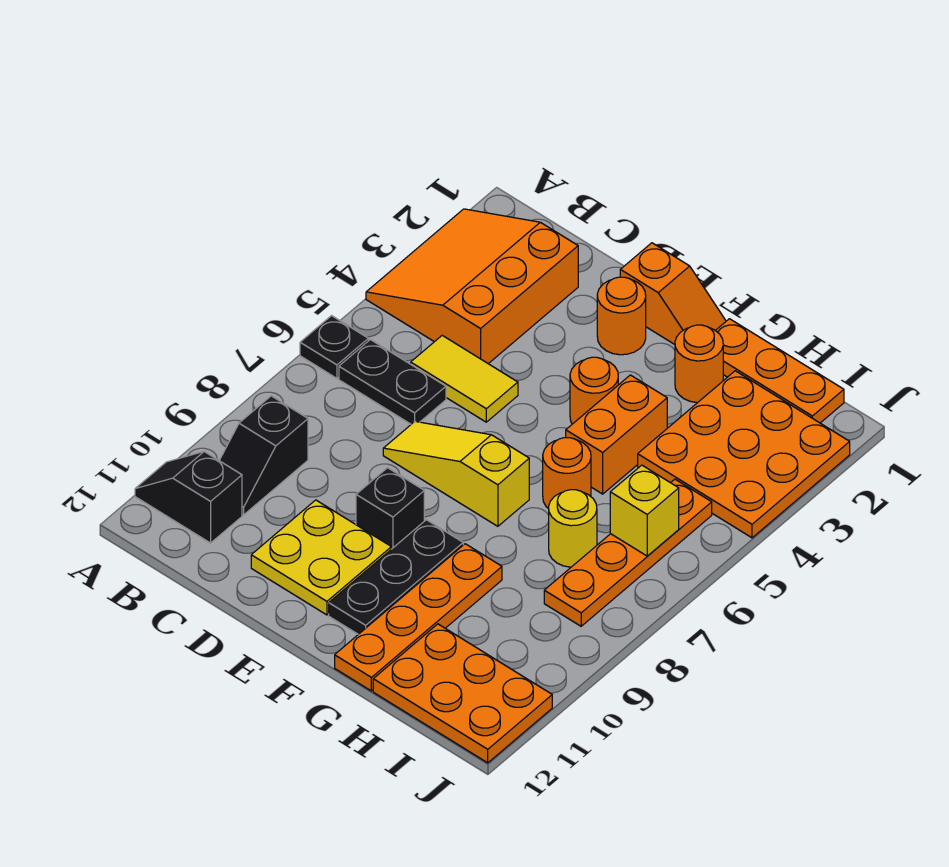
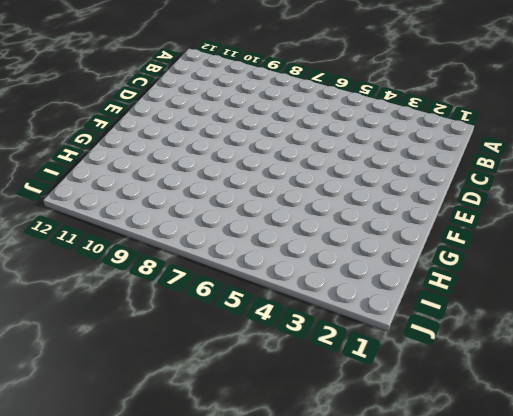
none -> orange slope A2:C4 level 1 top C
none -> black plate A6 level 1
none -> black slope A11:B11 level 1 top B

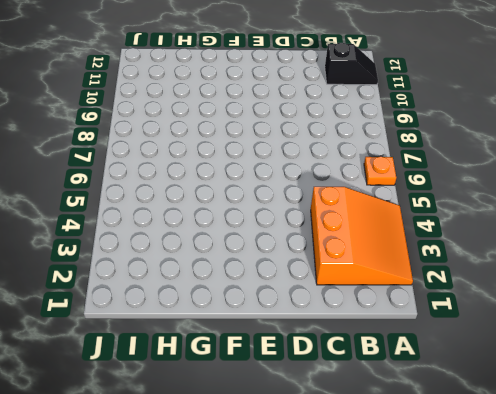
orange plate A6 level 1 -> black plate A6 level 1
none -> black plate B6:C6 level 1
none -> black slope B9:B10 level 1 top 9
none -> yellow tile C5:D5 level 1

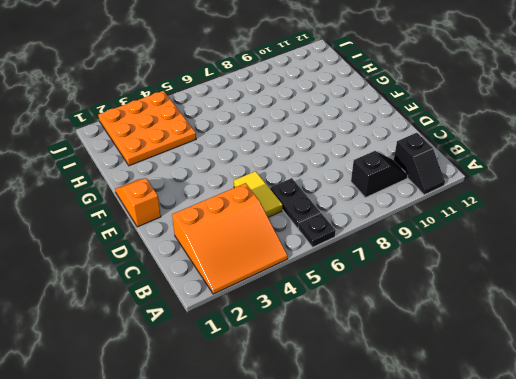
none -> yellow slope D7:F7 level 1 top F
none -> yellow plate D10:E11 level 1
none -> orange round brick E2 level 1

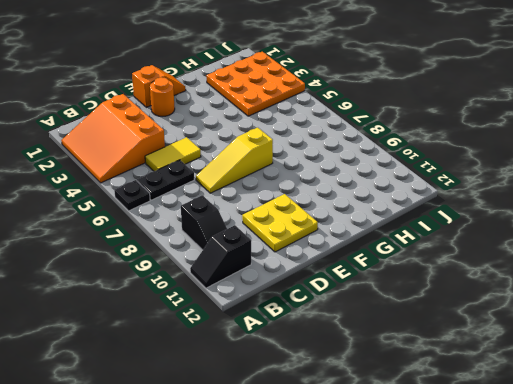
none -> black brick E9 level 1
none -> orange round brick F4 level 1
none -> black plate F9:F11 level 1

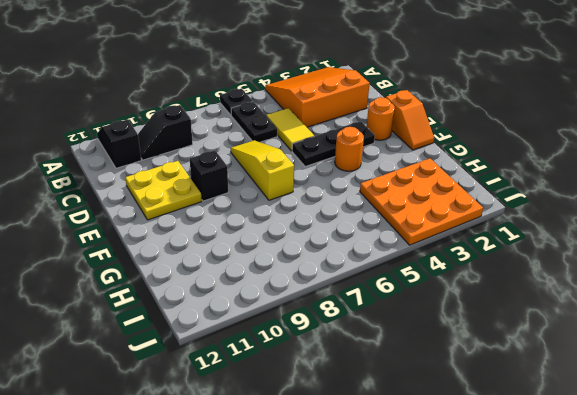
black plate E3:E5 level 1 -> black plate F9:F11 level 1
none -> orange plate G1:I1 level 1
none -> orange round brick G2 level 1
none -> orange brick G4:G5 level 1

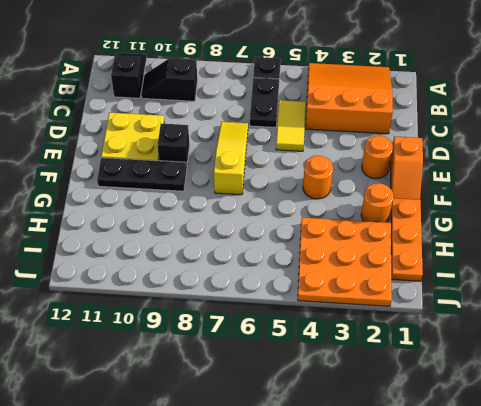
none -> orange brick G4:G5 level 1
none -> orange round brick G6 level 1
none -> orange plate G9:G12 level 1

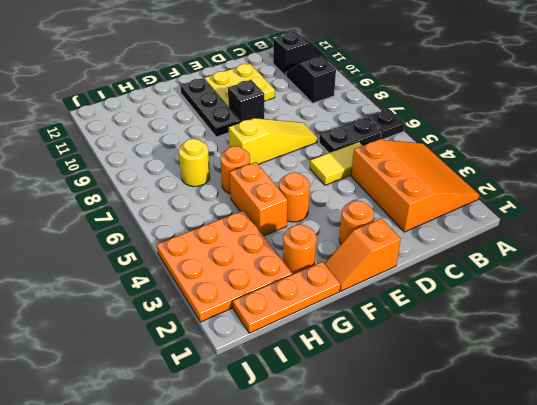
none -> orange plate G9:G12 level 1
none -> orange plate H11:J12 level 1
none -> orange plate I5:I8 level 1

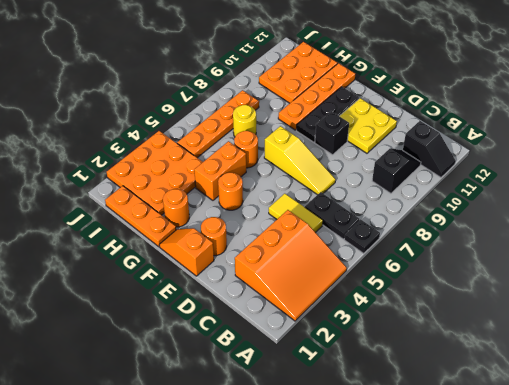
orange plate H10:I12 level 1 -> orange plate H11:J12 level 1
none -> yellow brick I6 level 2

